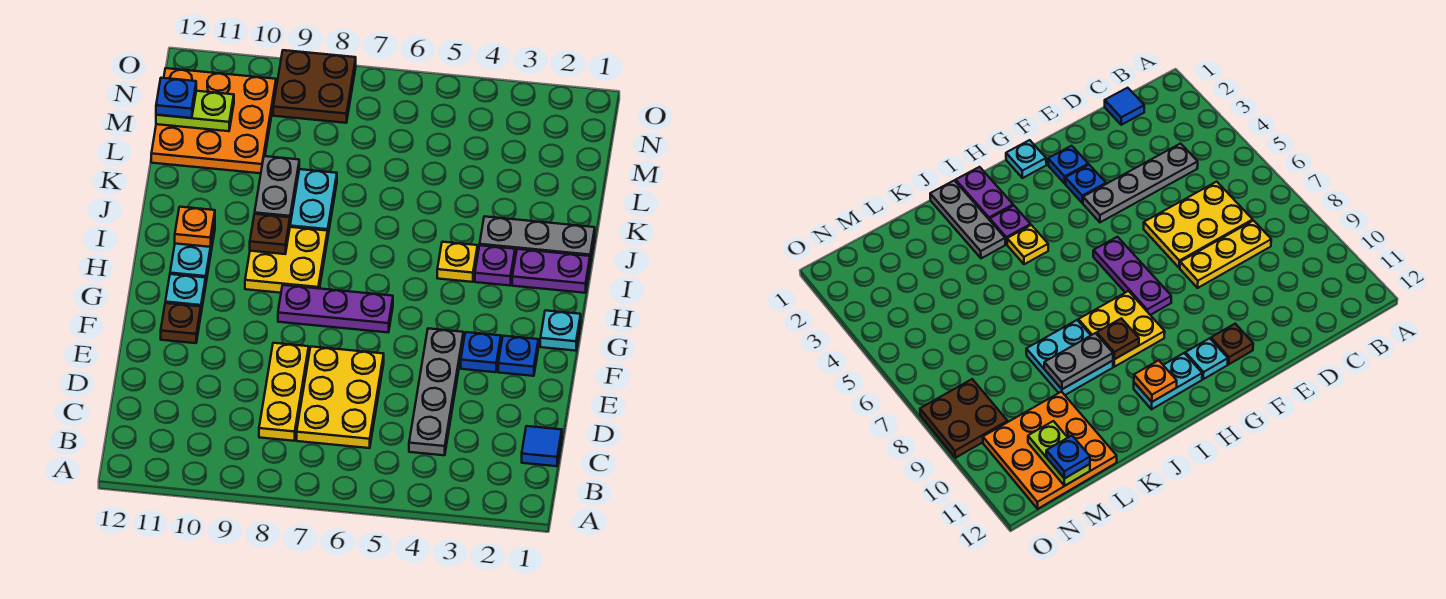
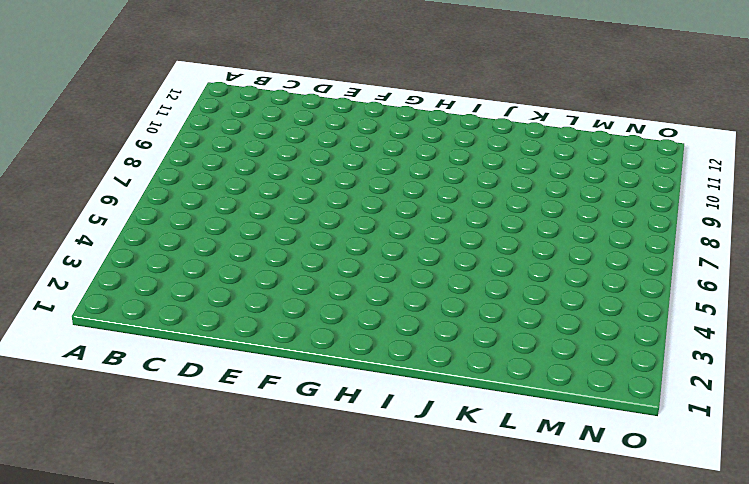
none -> blue tile C1 level 1
none -> grey plate C4:F4 level 1
none -> yellow plate C6:E7 level 1

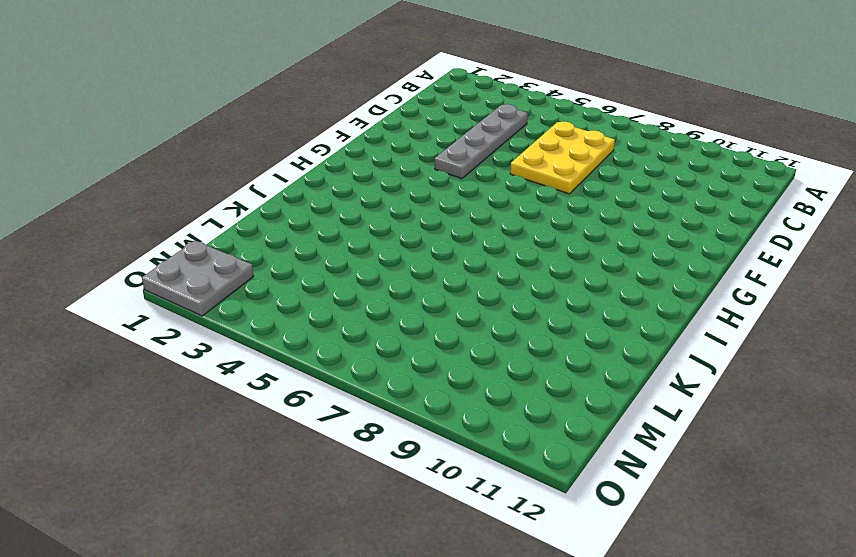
grey plate N1:O2 level 1 -> none
none -> blue tile C1 level 1
none -> yellow plate C8:E8 level 1
none -> blue plate F2 level 1

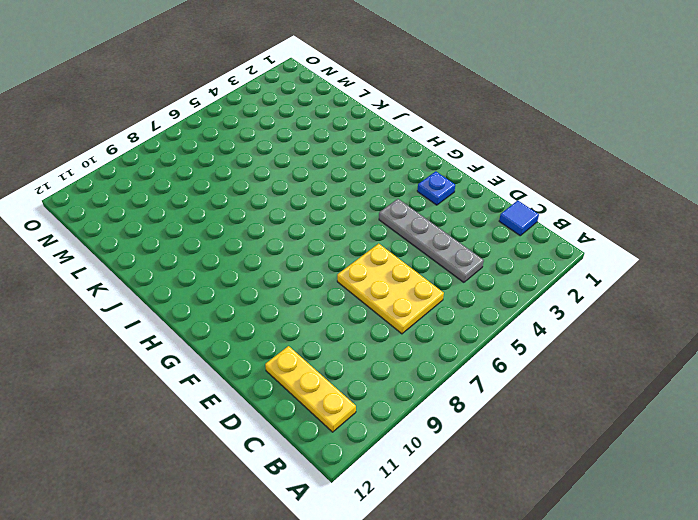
yellow plate B11:D11 level 1 -> yellow plate C8:E8 level 1
none -> blue plate F3 level 1
none -> brown plate F11 level 1
none -> cyan plate G1 level 1

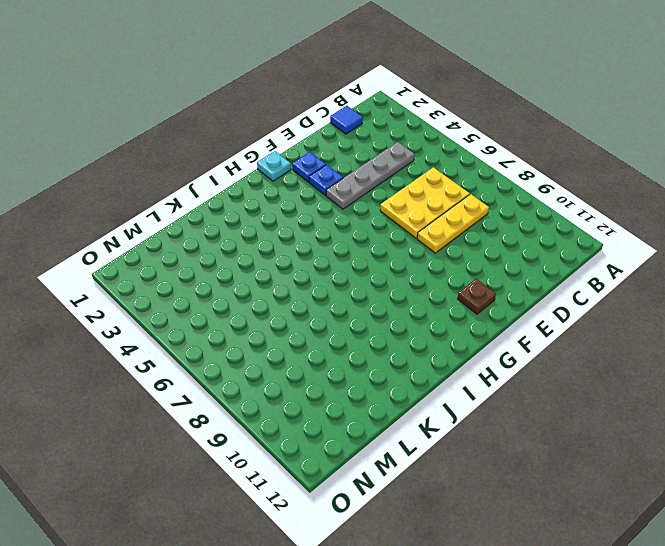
none -> purple plate G6:G8 level 1
none -> cyan plate G11 level 1
none -> yellow plate H8:I9 level 1

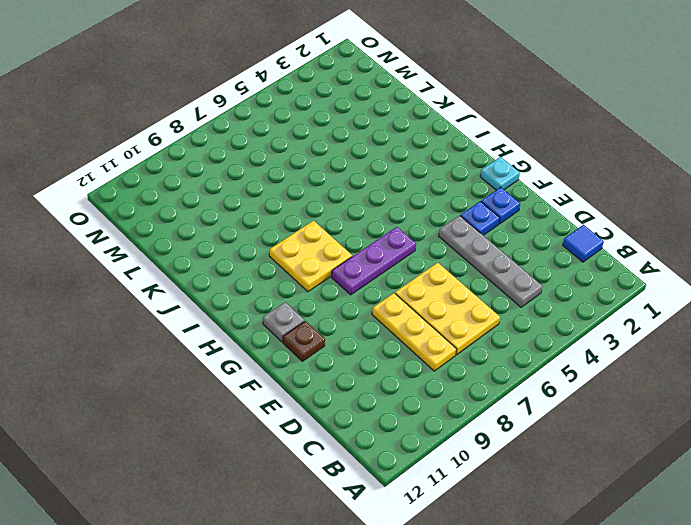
grey plate G11 level 1 -> cyan plate G11 level 1
none -> cyan plate H11:I11 level 1
none -> purple plate I1:I2 level 1
none -> purple plate I3 level 1

